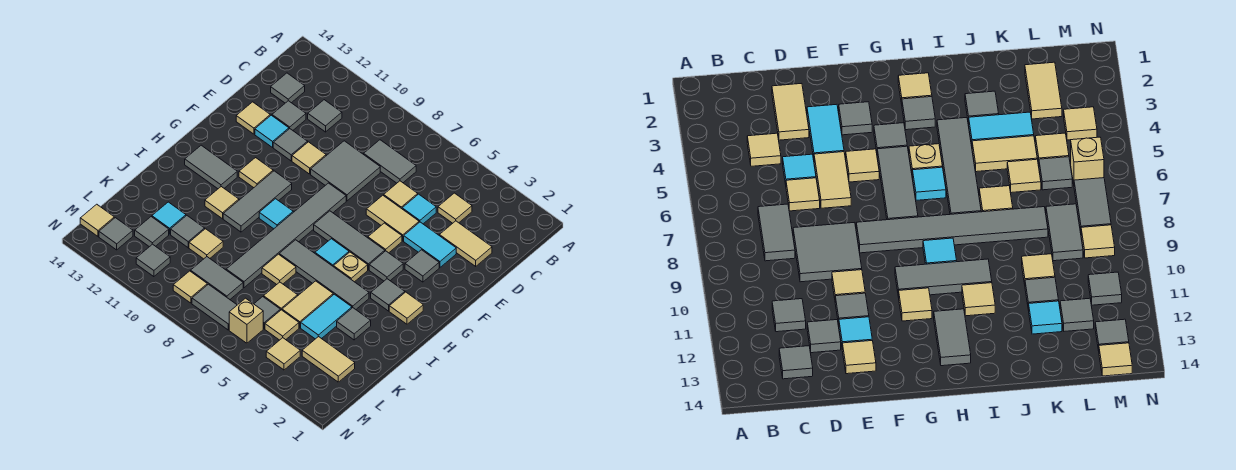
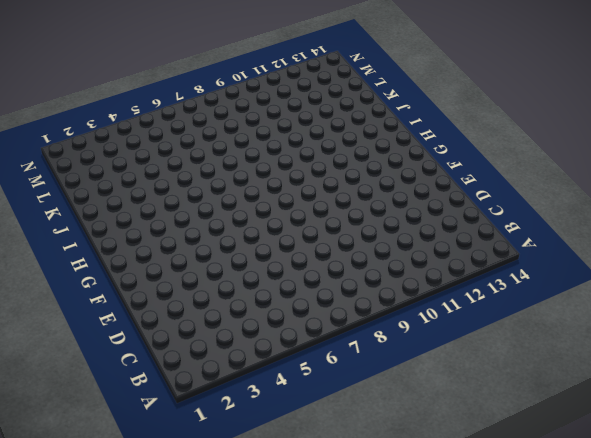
none -> tan tile C4 level 1
none -> grey tile C7:C8 level 1
none -> grey tile C11 level 1
none -> grey tile C13 level 1

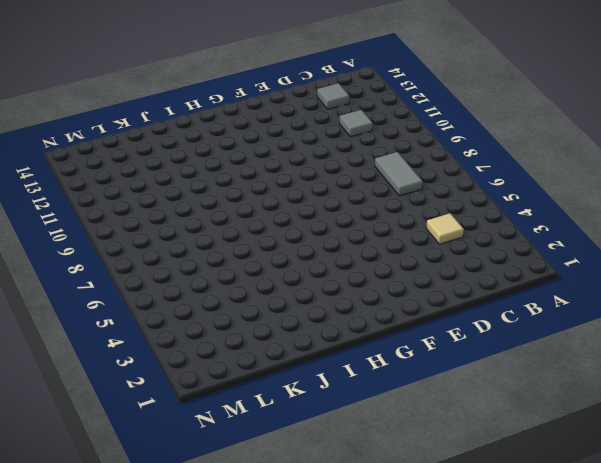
none -> tan tile D2:D3 level 1
none -> cyan tile D5 level 1
none -> tan tile D6 level 1
none -> grey tile D8:E9 level 1

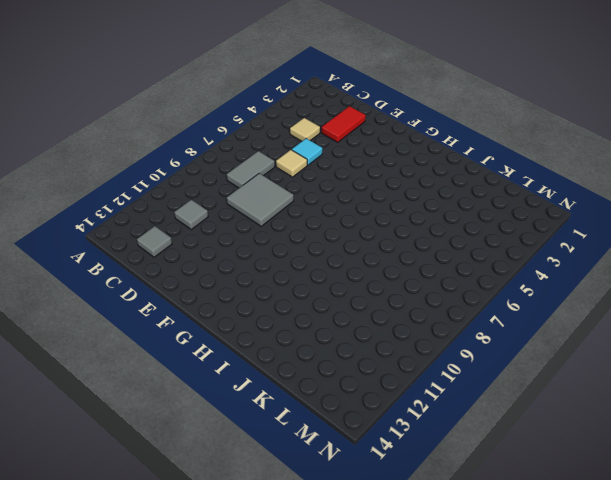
red tile D2:D3 level 1 -> tan tile D2:D3 level 1
none -> grey tile D12 level 1
none -> cyan tile E3:E4 level 1
none -> tan tile E5:E6 level 1
none -> tan tile E10 level 1

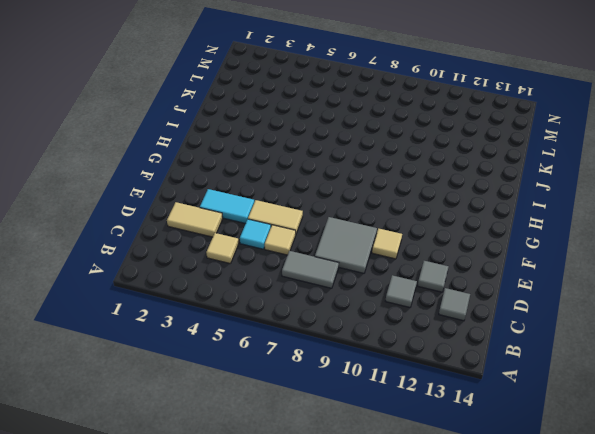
none -> grey tile E11 level 1
none -> cyan tile E12 level 1
none -> tan tile E13 level 1
none -> grey tile F3 level 1

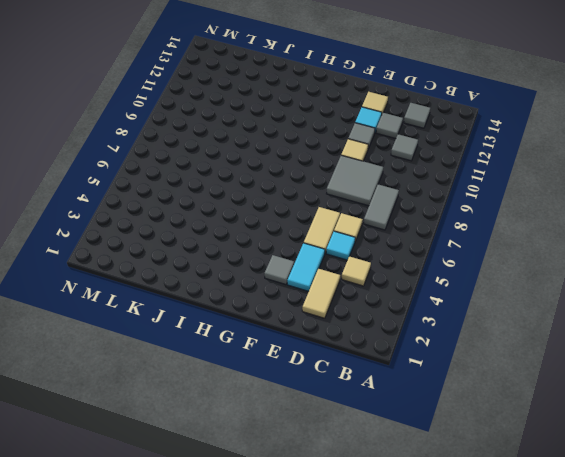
none -> tan tile F5 level 1
none -> grey tile F8:K8 level 1
none -> grey tile G4 level 1
none -> grey tile G5:G7 level 1

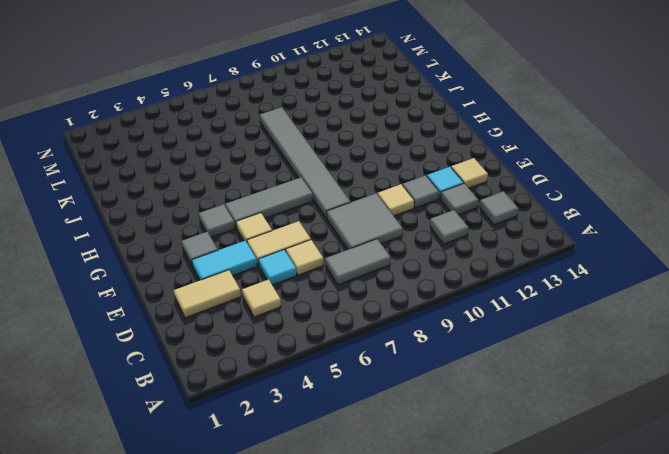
none -> grey tile G10:I10 level 1
none -> tan tile G11 level 1
none -> tan tile H2 level 1
none -> grey tile H3 level 1

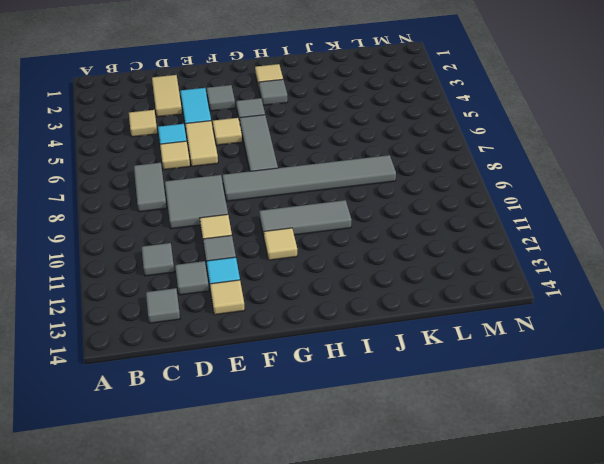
none -> tan plate H5 level 1
none -> cyan tile H6 level 1
none -> cyan tile H9 level 1
none -> grey tile H12:H13 level 1

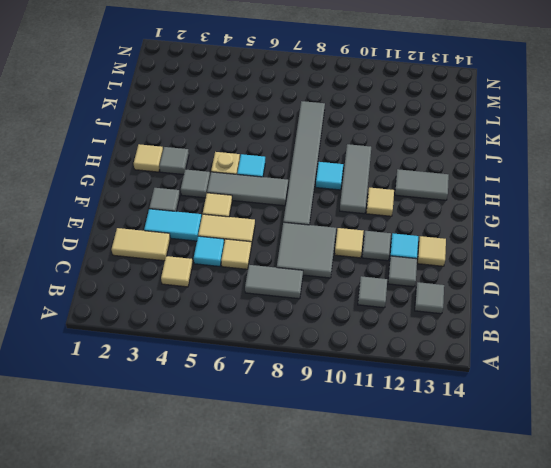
none -> grey tile I4:I7 level 1
none -> tan tile I11 level 1
none -> grey tile J3 level 1
none -> cyan tile J4:K4 level 1

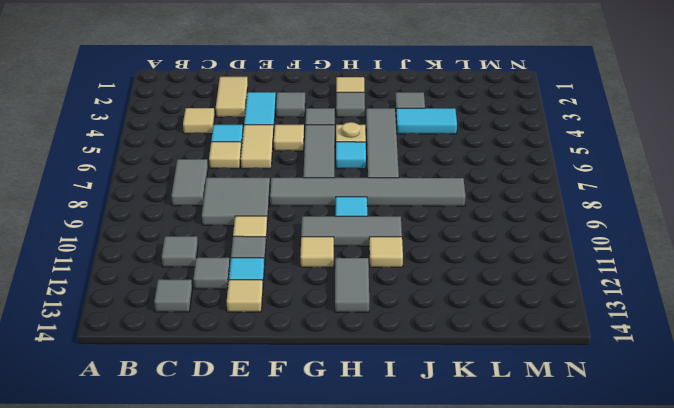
none -> tan tile J5:K5 level 1
none -> tan tile J7 level 1
none -> tan tile K6 level 1
none -> tan tile K10 level 1

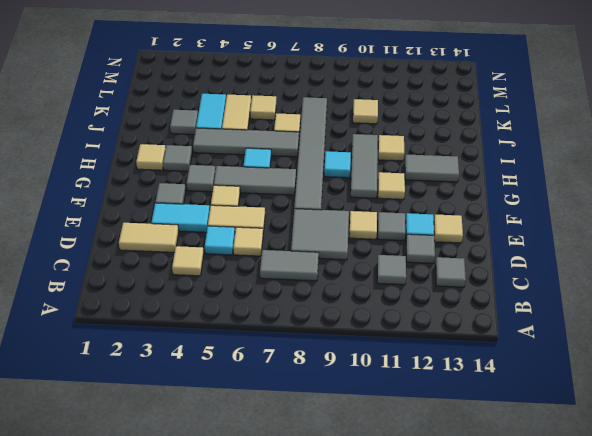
none -> tan plate H5 level 1
none -> grey tile K11 level 1
none -> cyan tile K12 level 1
none -> tan tile L2:L3 level 1

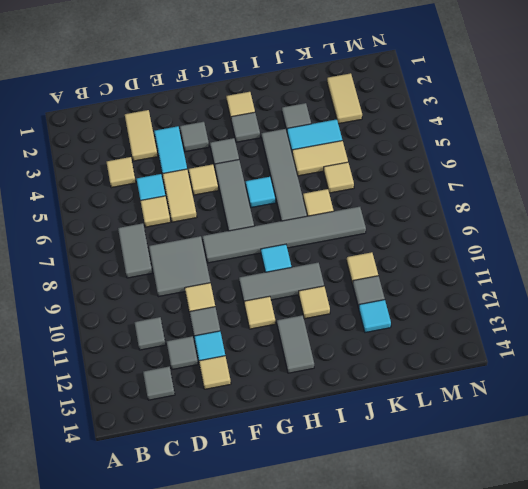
none -> tan plate H5 level 1
none -> tan tile L5 level 1
none -> grey tile L6 level 1
none -> grey tile L8:L9 level 1

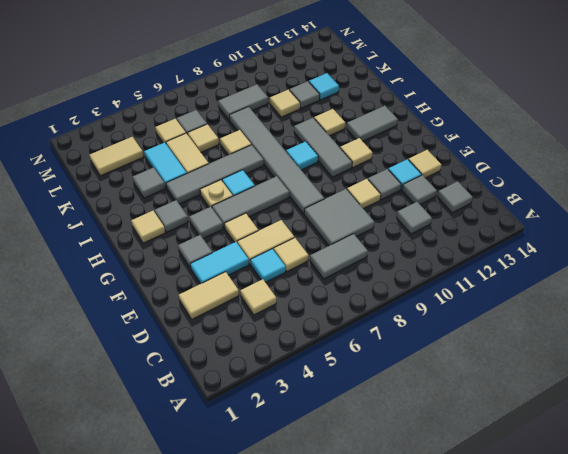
none -> grey tile L12 level 1
none -> tan tile M4 level 1
none -> tan brick M6 level 1
none -> grey tile M7:M8 level 1

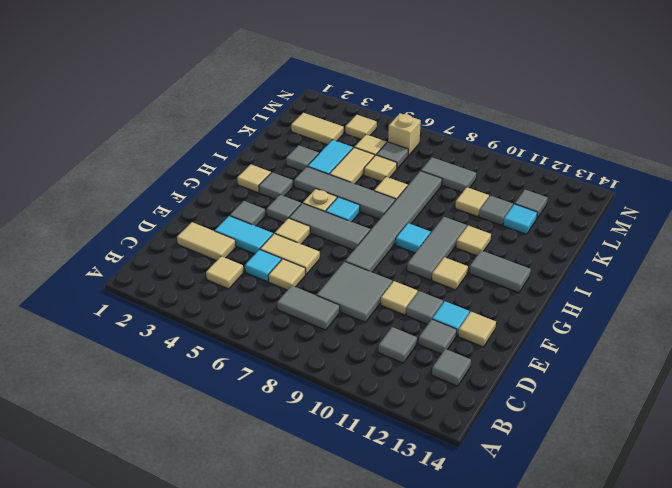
none -> grey tile M7:M8 level 1
none -> tan tile M9 level 1
none -> grey tile M11 level 1
none -> grey tile M13 level 1

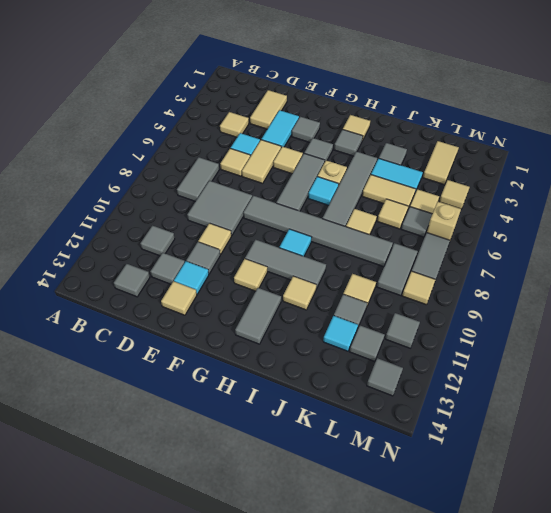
none -> tan tile M14 level 1

